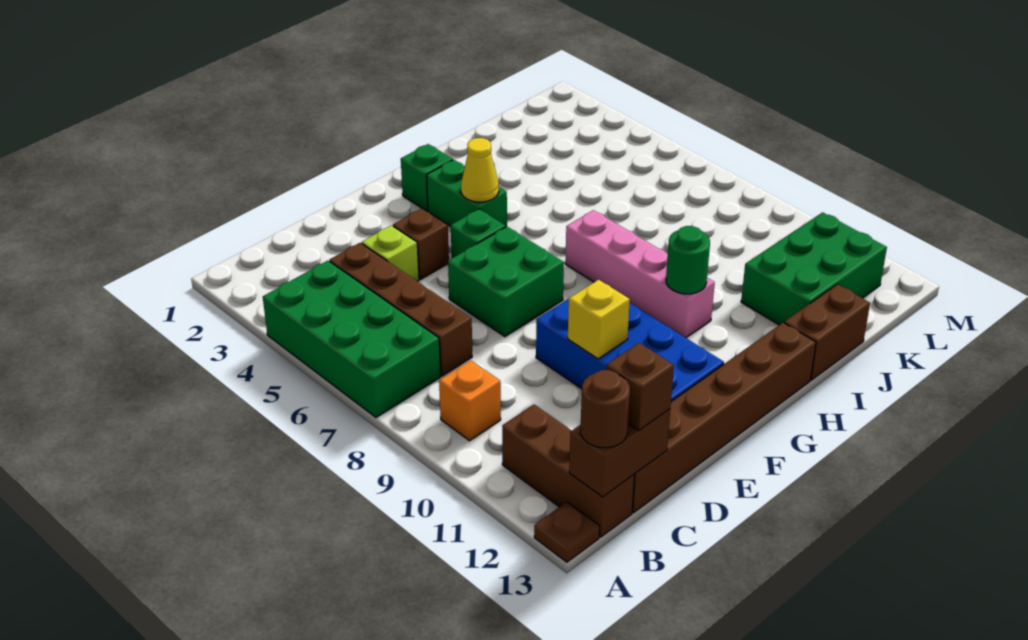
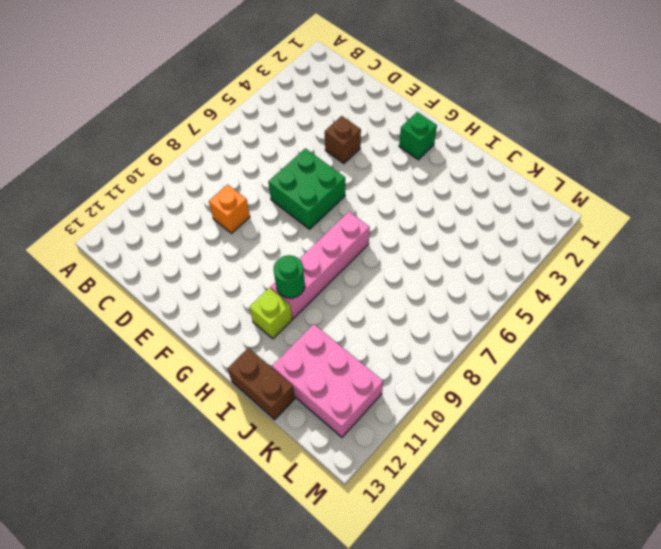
orange brick D9 level 1 -> orange brick B9 level 1
lime brick H11 level 1 -> lime brick D4 level 1
pink brick J11:L12 level 1 -> green brick J11:L12 level 1
none -> green brick A4:B7 level 1
none -> brown plate A13 level 1
none -> brown brick B11:B13 level 1

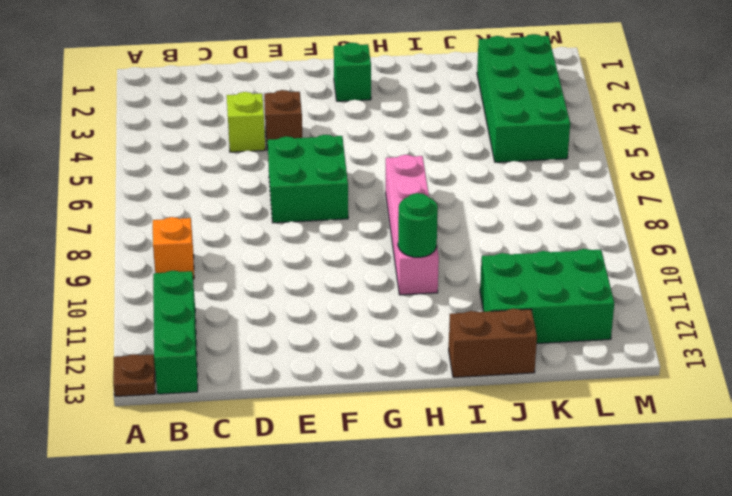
green brick B11:B13 level 1 -> brown brick B11:B13 level 1
green brick K2:L5 level 1 -> green brick A4:B7 level 1
none -> brown brick C4:C7 level 1
none -> brown brick C13:H13 level 1
none -> blue brick E9:F12 level 1

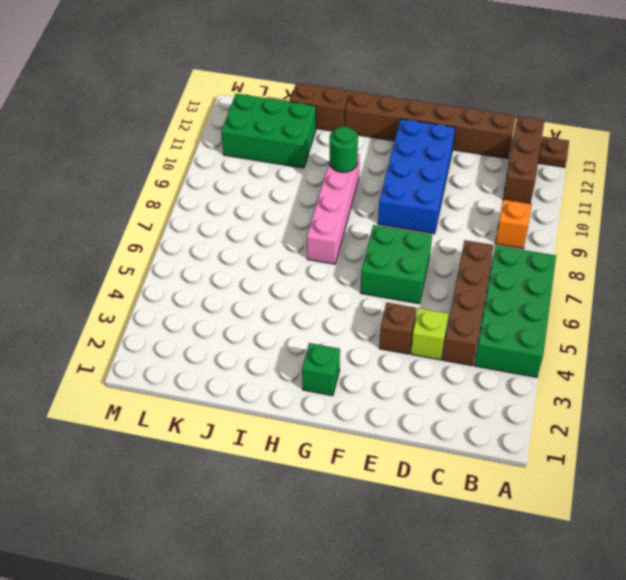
none -> green brick F5 level 1
none -> green brick G3:G4 level 1
none -> brown brick B13:C13 level 2

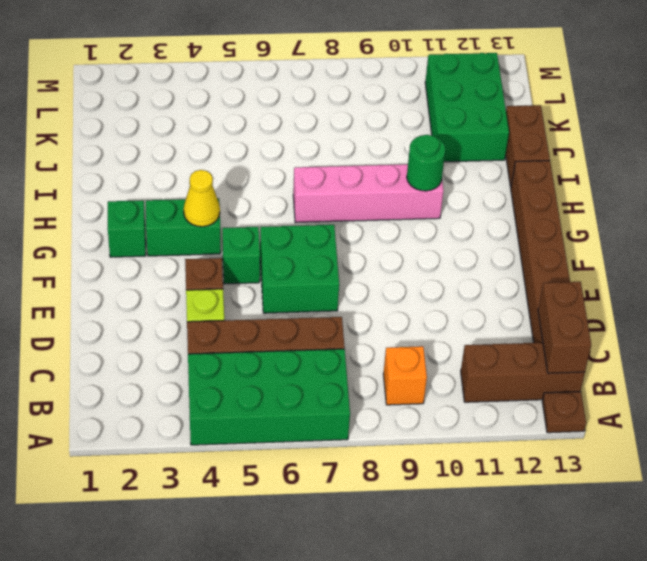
none -> blue brick E9:F12 level 1
none -> yellow brick E10 level 2
none -> brown round brick B13 level 3

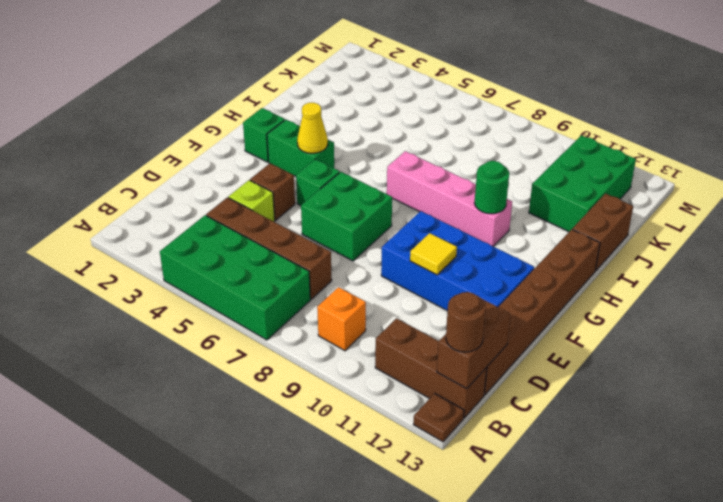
yellow tile E10 level 2 -> yellow brick E10 level 2
none -> brown brick C13 level 3

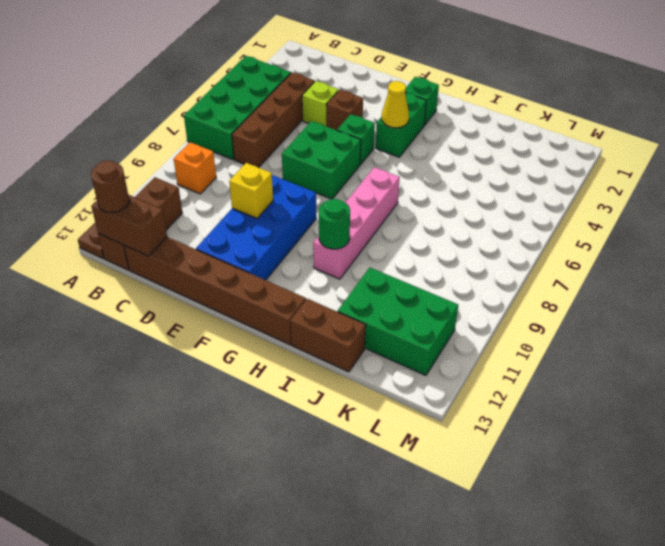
none -> brown brick C13 level 3

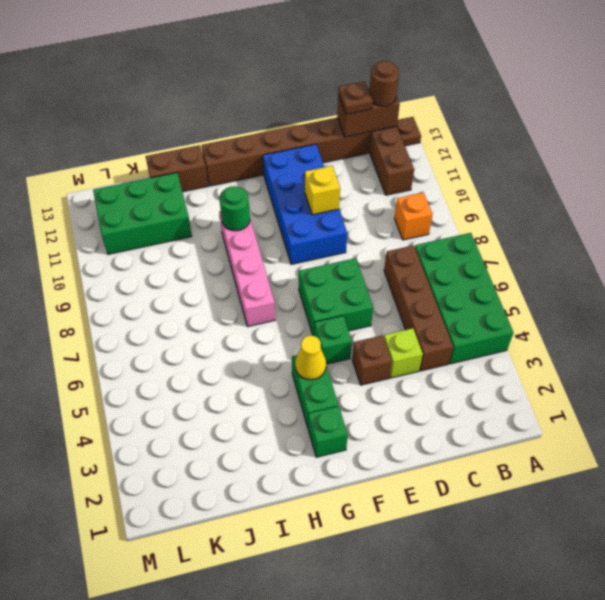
brown plate C13 level 3 -> brown brick C13 level 3

